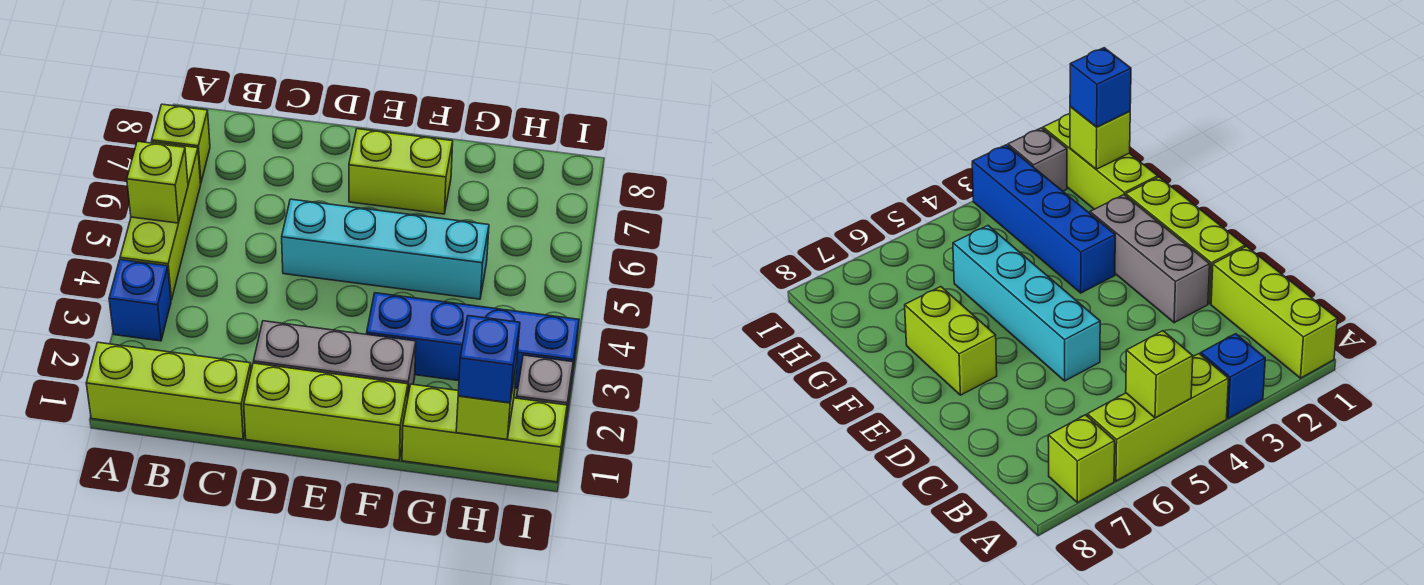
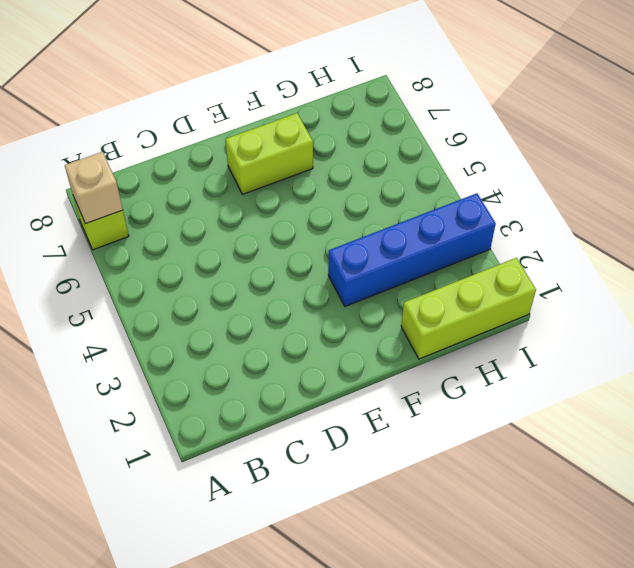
tan brick A7 level 2 -> none
none -> lime brick A1:C1 level 1
none -> blue brick A3 level 1
none -> lime brick A4:A6 level 1

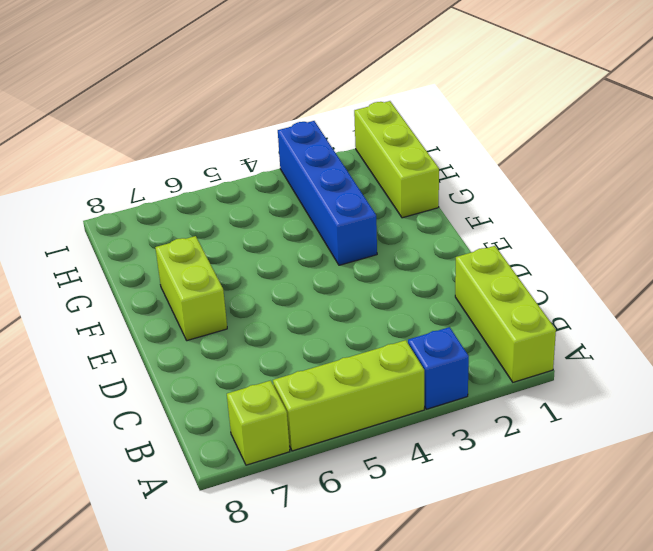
none -> lime brick D1:F1 level 1
none -> grey brick D2:F2 level 1
none -> cyan brick D5:G5 level 1

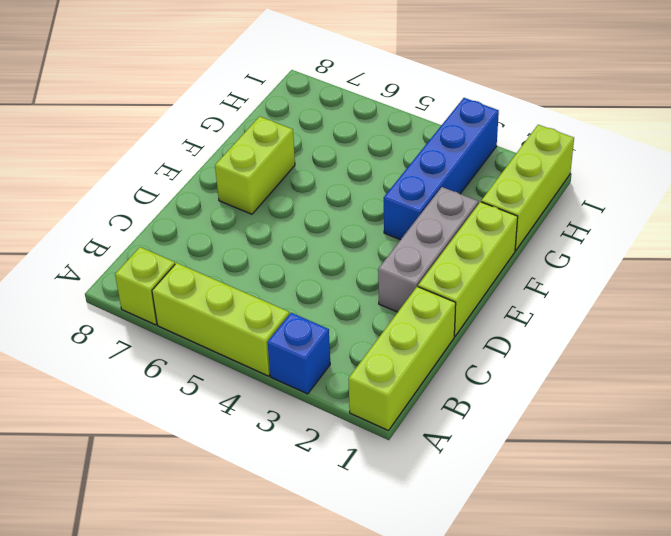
none -> cyan brick D5:G5 level 1
none -> grey brick I2 level 1
none -> lime brick A5 level 2

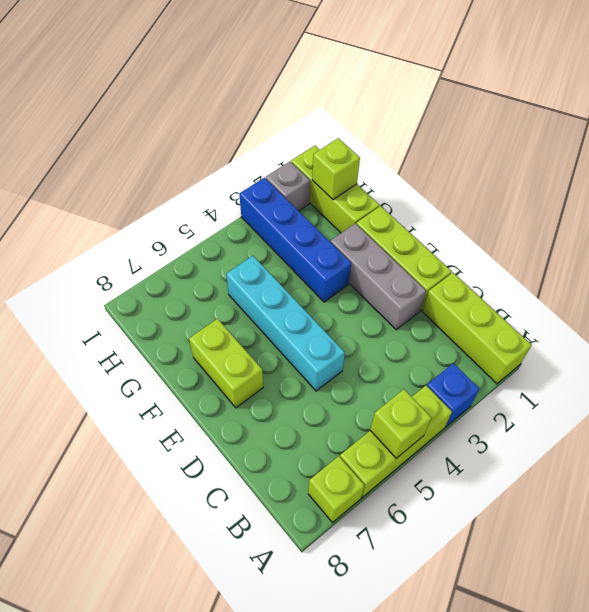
none -> blue brick H1 level 3

